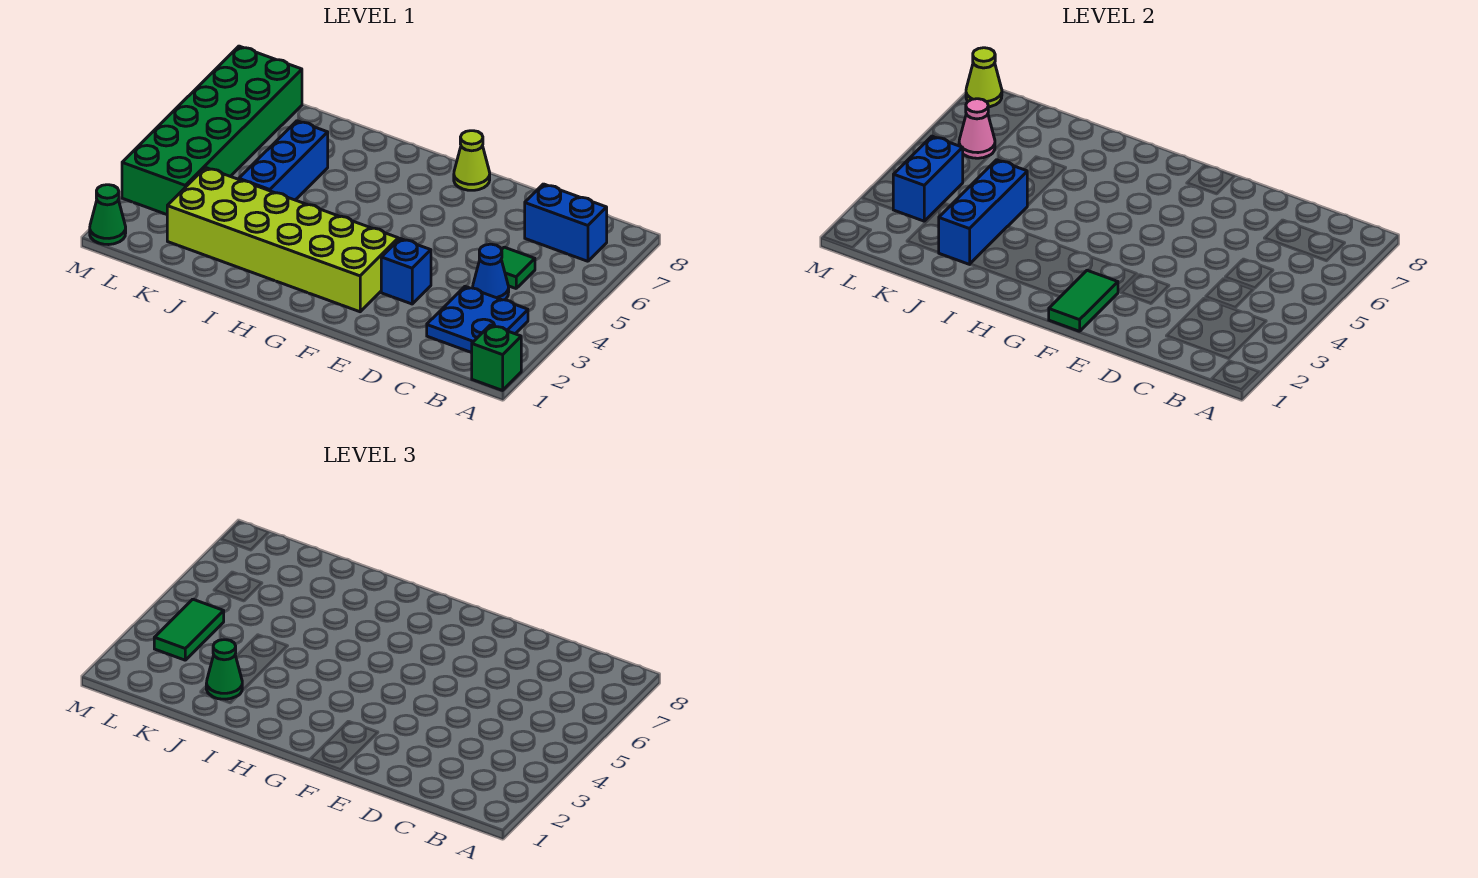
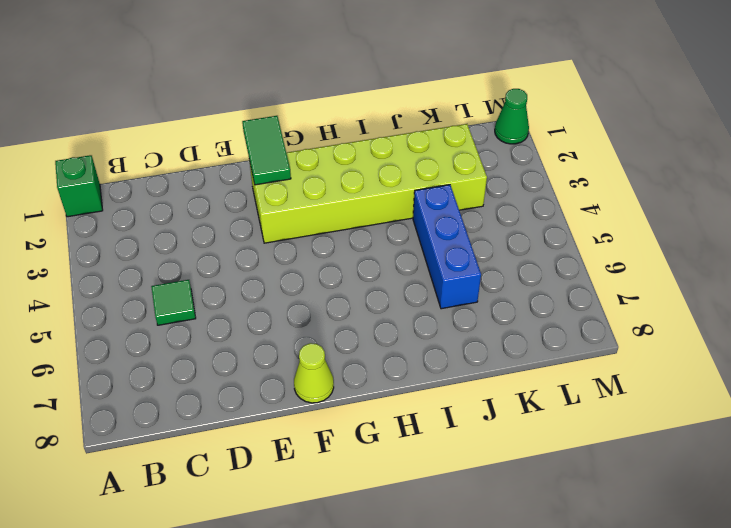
none -> blue plate B2:C3 level 1
none -> blue brick B7:C7 level 1
none -> blue cone C4 level 1

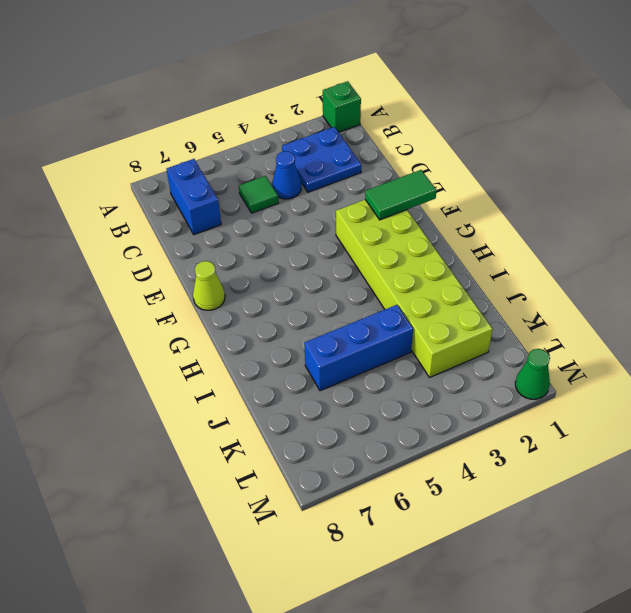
none -> blue brick E3 level 1
none -> green brick L3:M8 level 1
none -> blue brick J2:J4 level 2

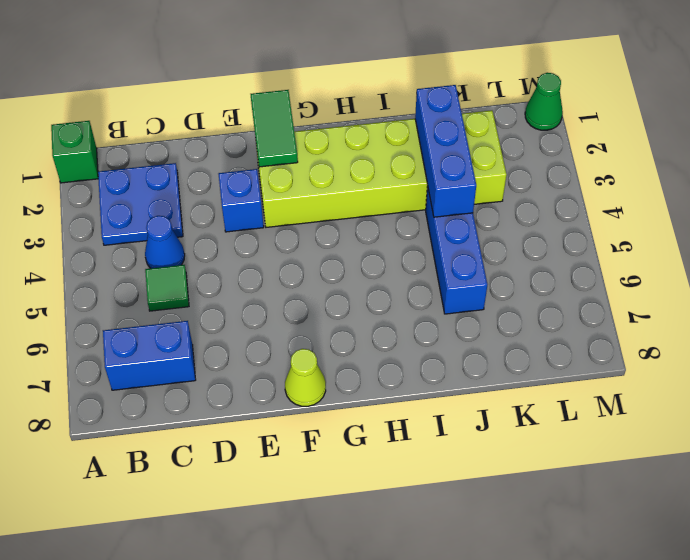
none -> green brick L3:M8 level 1
none -> blue brick L3:L4 level 2
none -> pink cone L6 level 2

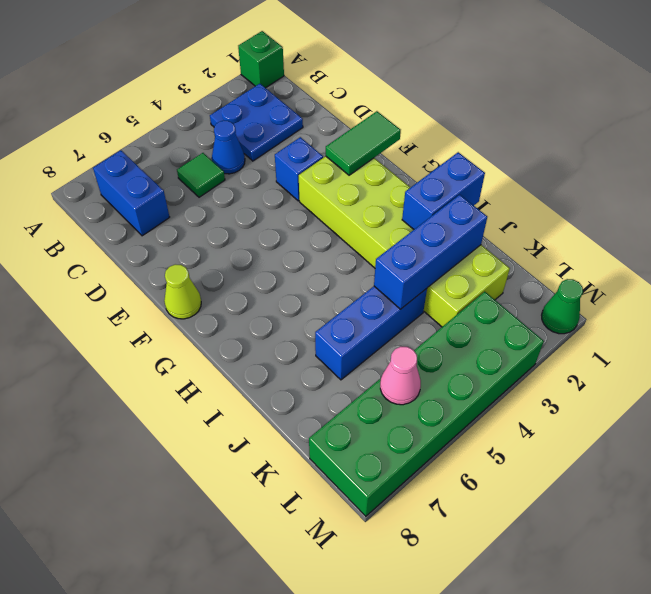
blue brick I1:I2 level 2 -> blue brick L3:L4 level 2
none -> lime cone M8 level 2
none -> green cone J2 level 3
none -> green tile L3:L4 level 3

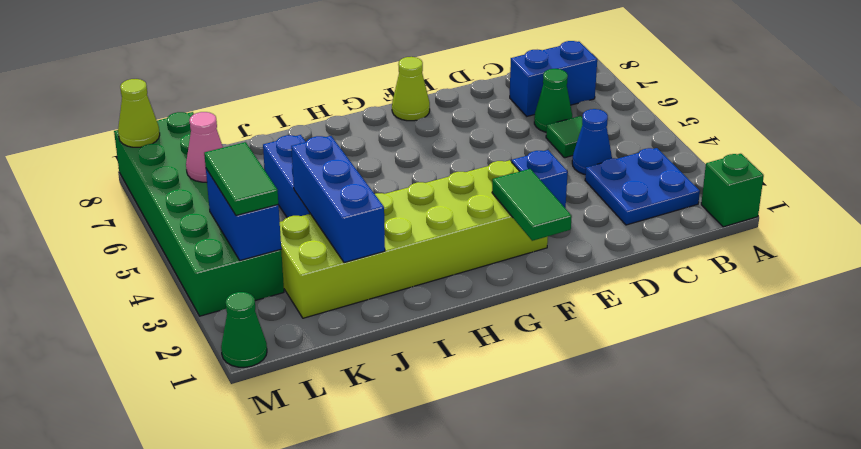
green cone C6 level 1 -> green cone J2 level 3

